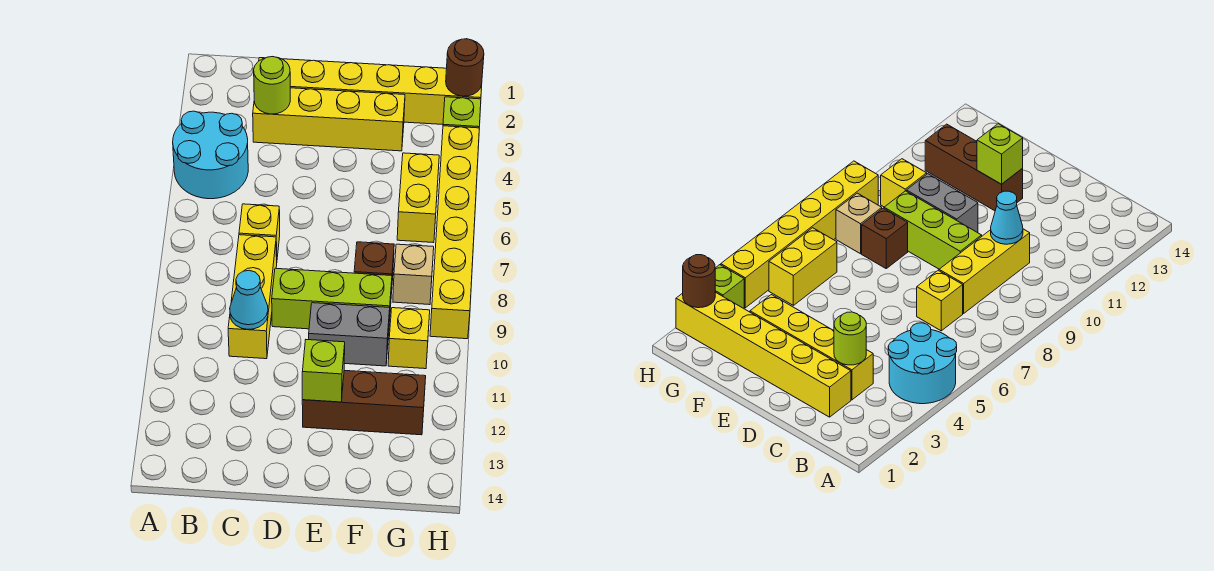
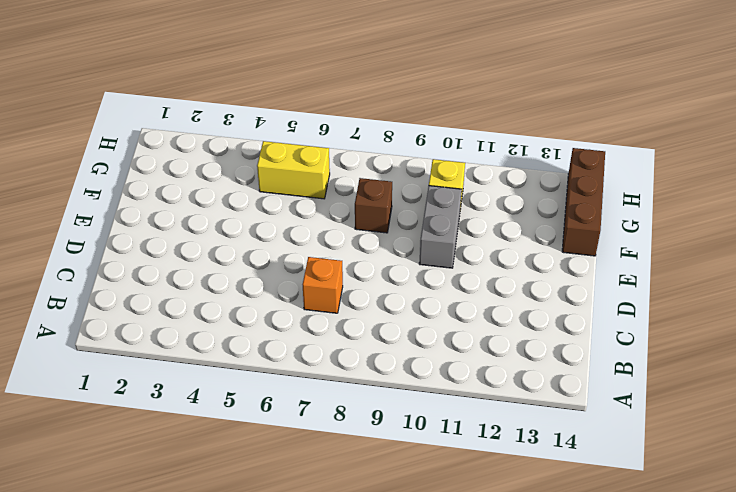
orange brick C7 level 1 -> yellow brick C7 level 1
brown brick F14:H14 level 1 -> brown brick E12:G12 level 1
none -> cyan round brick A4:B5 level 1
none -> yellow brick C2:H2 level 1
none -> yellow brick C3:F3 level 1

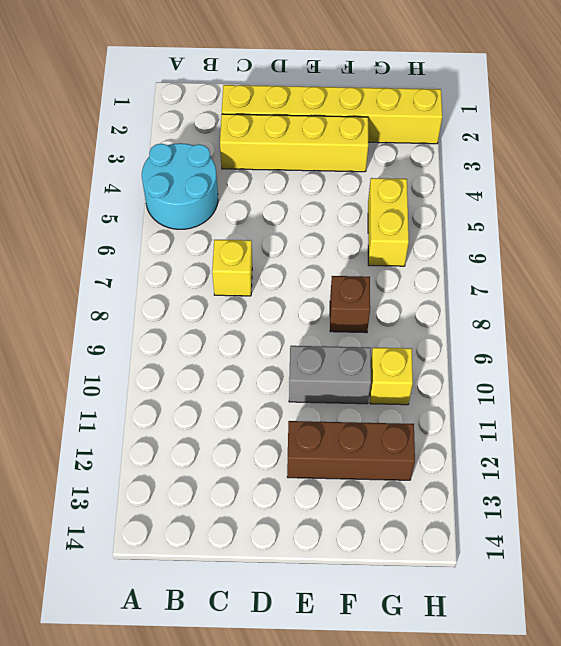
none -> yellow brick C8:C10 level 1
none -> lime brick D9:F9 level 1
none -> tan brick G8 level 1

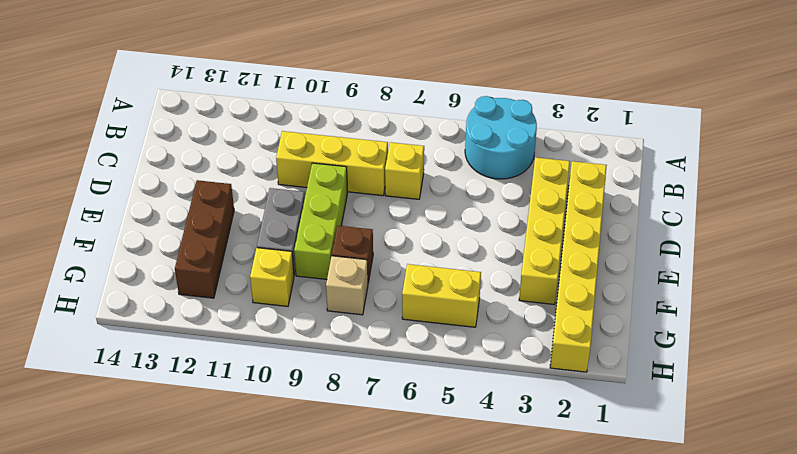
none -> lime brick H3 level 1
none -> yellow brick H4:H9 level 1
none -> lime round brick C3 level 2

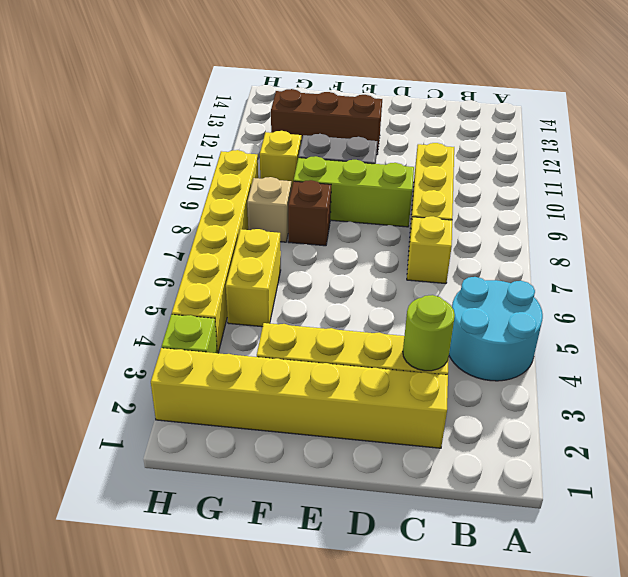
none -> cyan cone C10 level 2
none -> lime brick E12 level 2
none -> brown round brick H2 level 2

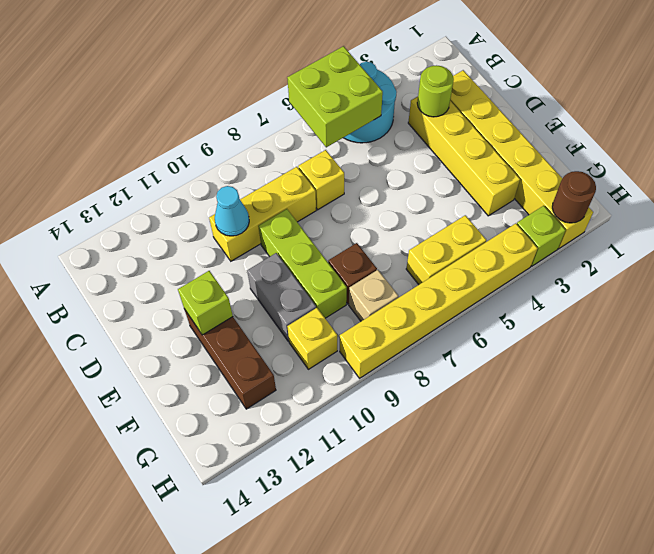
lime brick A5:B6 level 2 -> none

